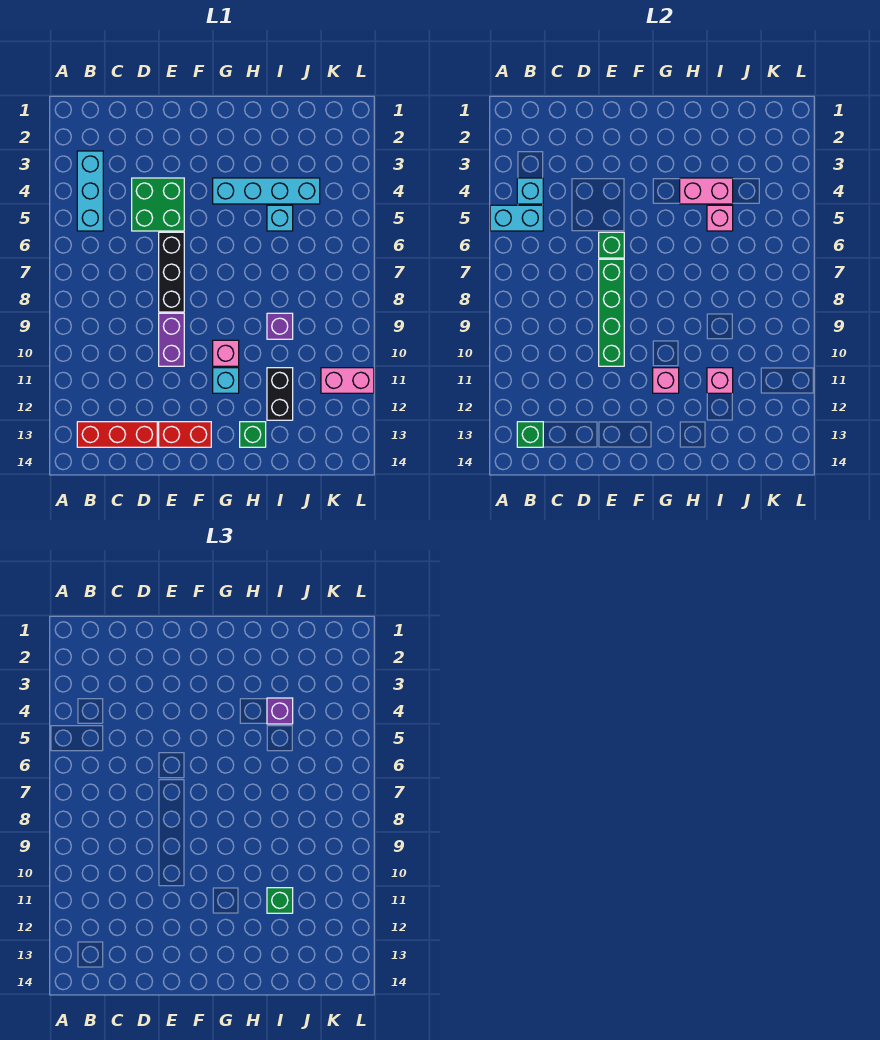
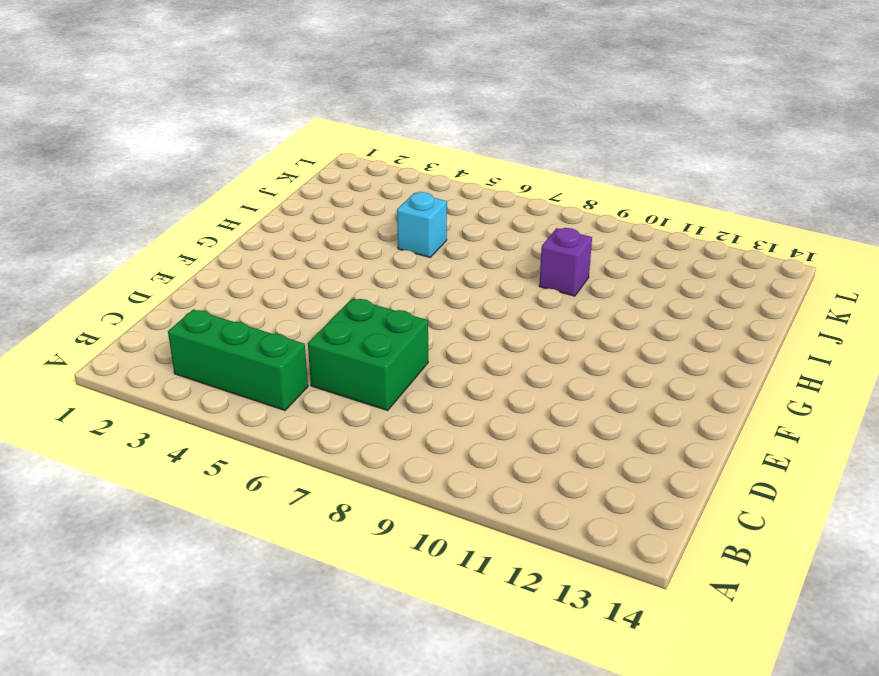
green brick B3:B5 level 1 -> cyan brick B3:B5 level 1
green brick C6:D7 level 1 -> green brick D4:E5 level 1
none -> red brick B13:D13 level 1
none -> black brick E6:E8 level 1
none -> purple brick E9:E10 level 1

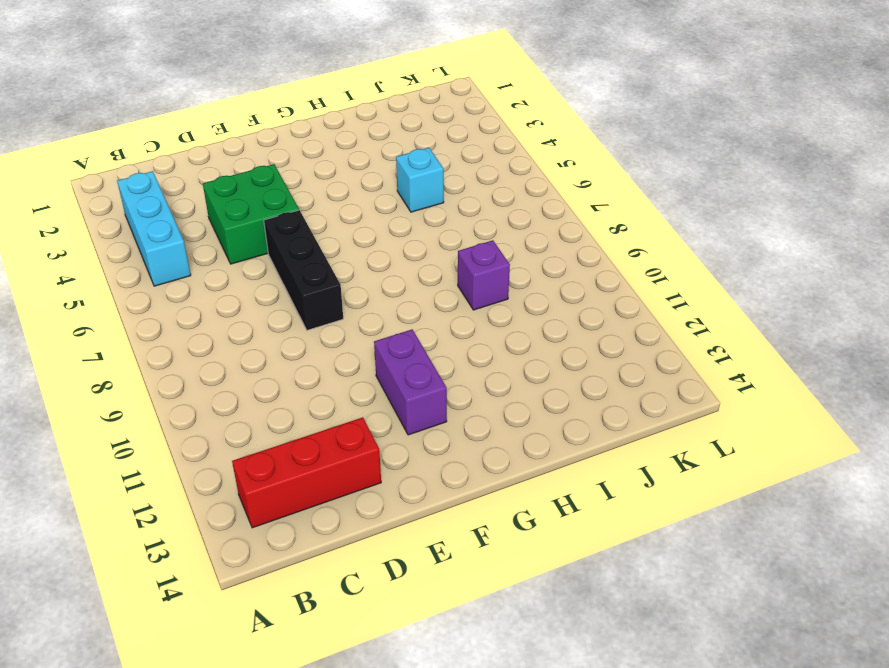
purple brick F11:F12 level 1 -> purple brick E9:E10 level 1
none -> red brick E13:F13 level 1
none -> cyan brick G4:J4 level 1
none -> pink brick G10 level 1

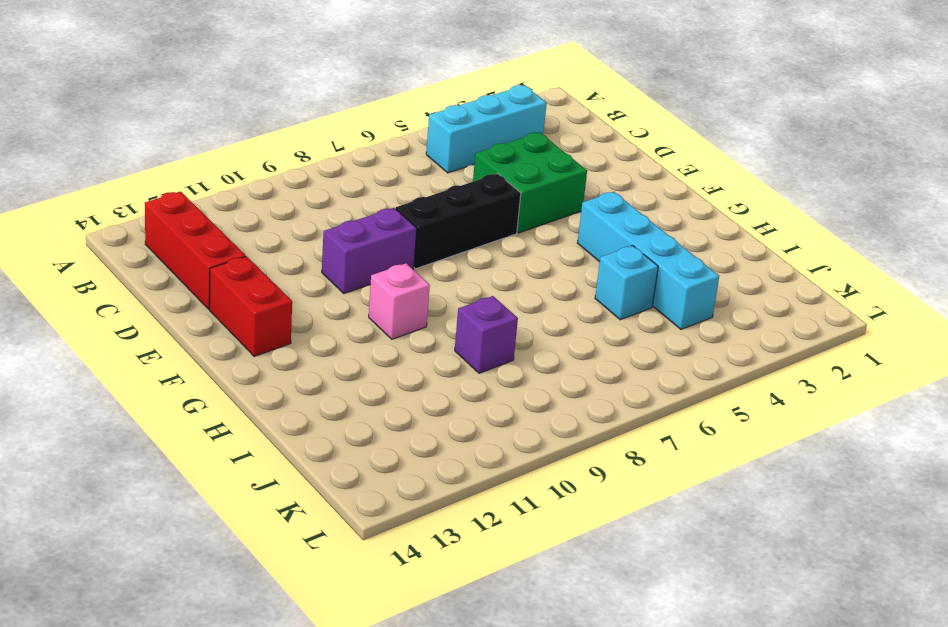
none -> cyan brick G11 level 1
none -> green brick H13 level 1
none -> black brick I11:I12 level 1

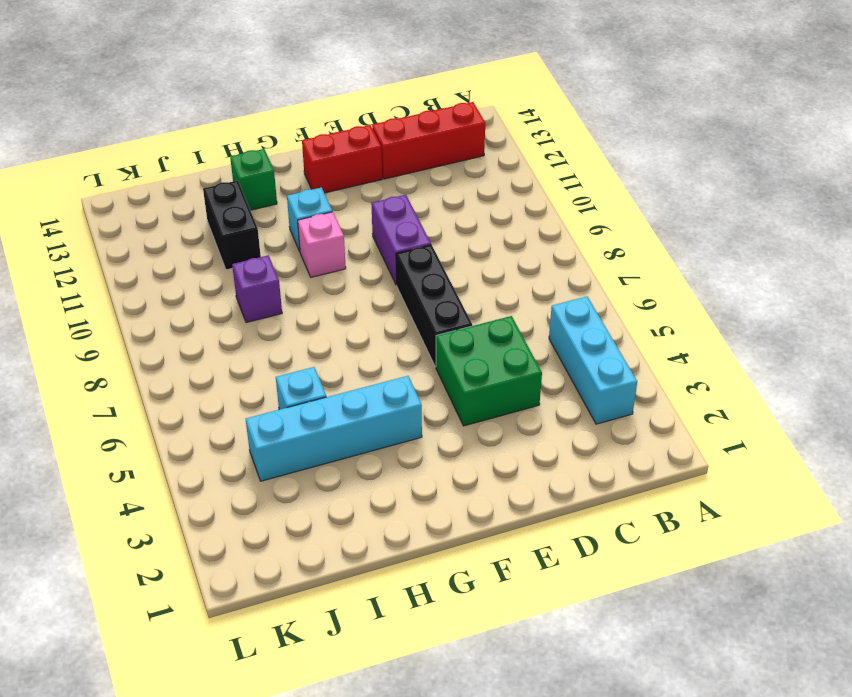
none -> pink brick K11:L11 level 1
none -> cyan brick A5:B5 level 2
none -> cyan brick B4 level 2

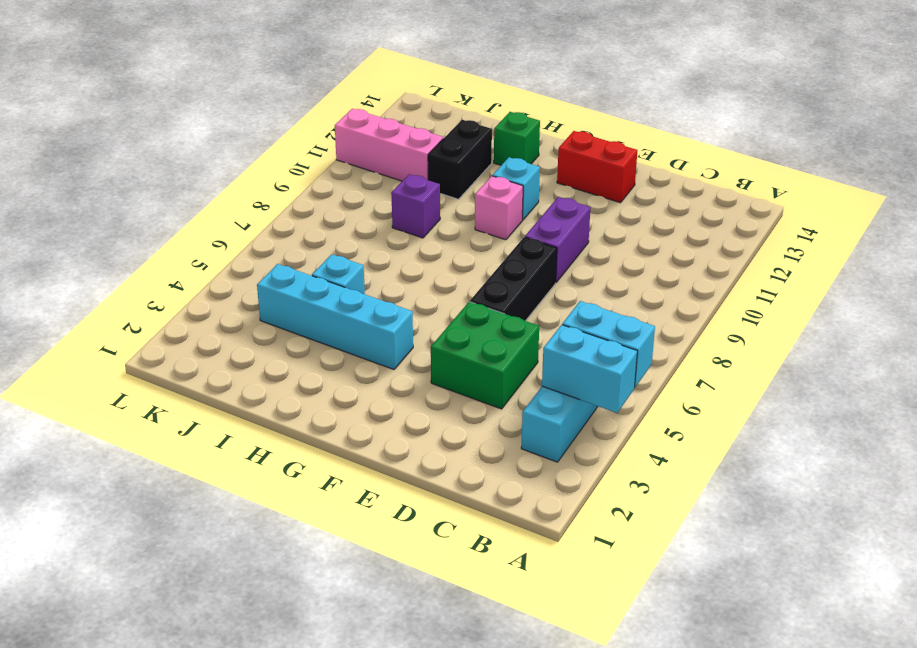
cyan brick A4:B4 level 2 -> cyan brick B4 level 2
pink brick J11:L11 level 1 -> pink brick K11:L11 level 1
none -> red brick B13:D13 level 1
none -> green brick B13 level 2
none -> green brick E6 level 2

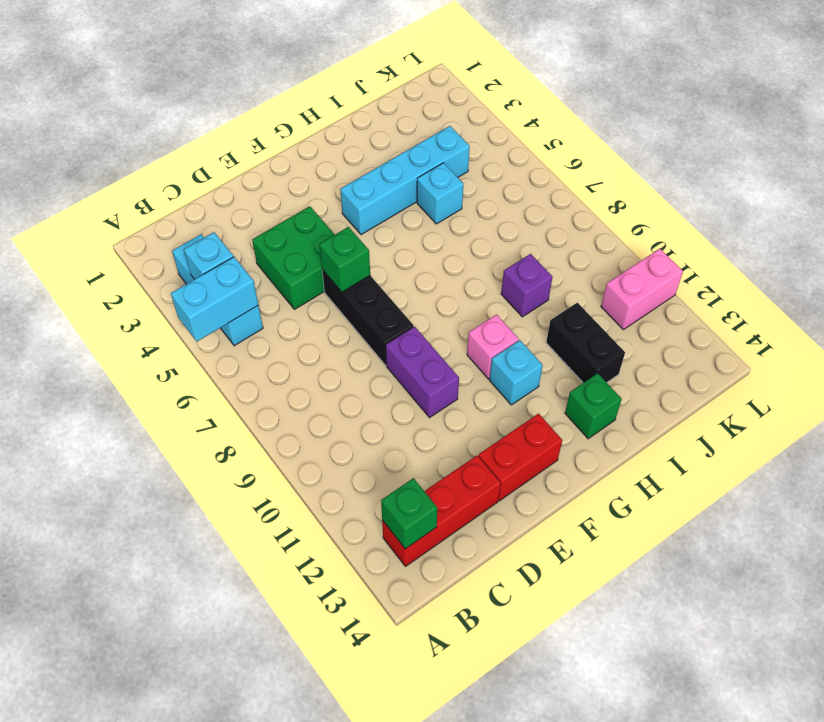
none -> green brick E7:E10 level 2
none -> pink brick G11 level 2
none -> pink brick H4:I4 level 2

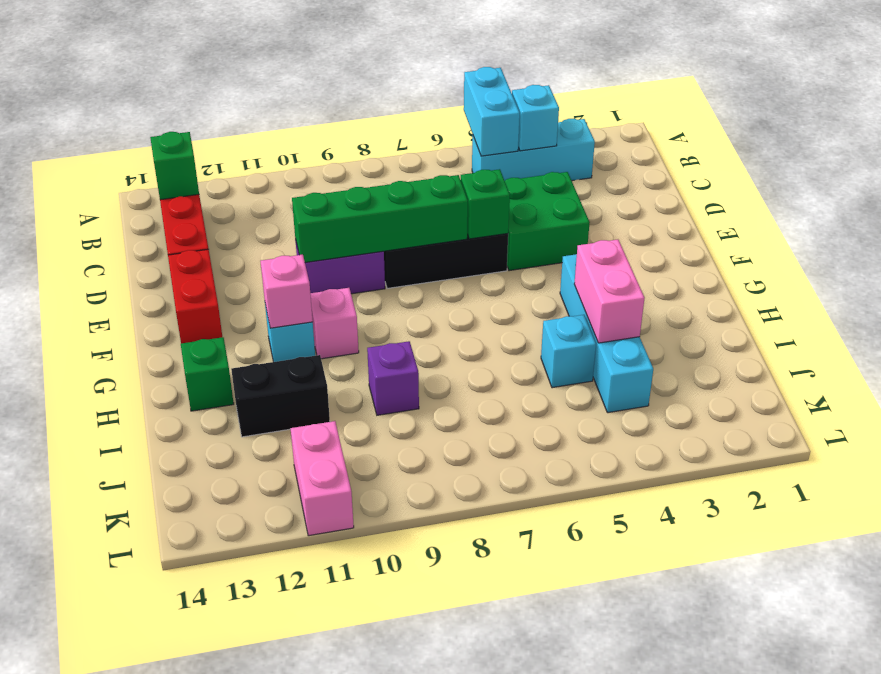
none -> pink brick I5 level 2
none -> pink brick I11 level 2
none -> purple brick I4 level 3

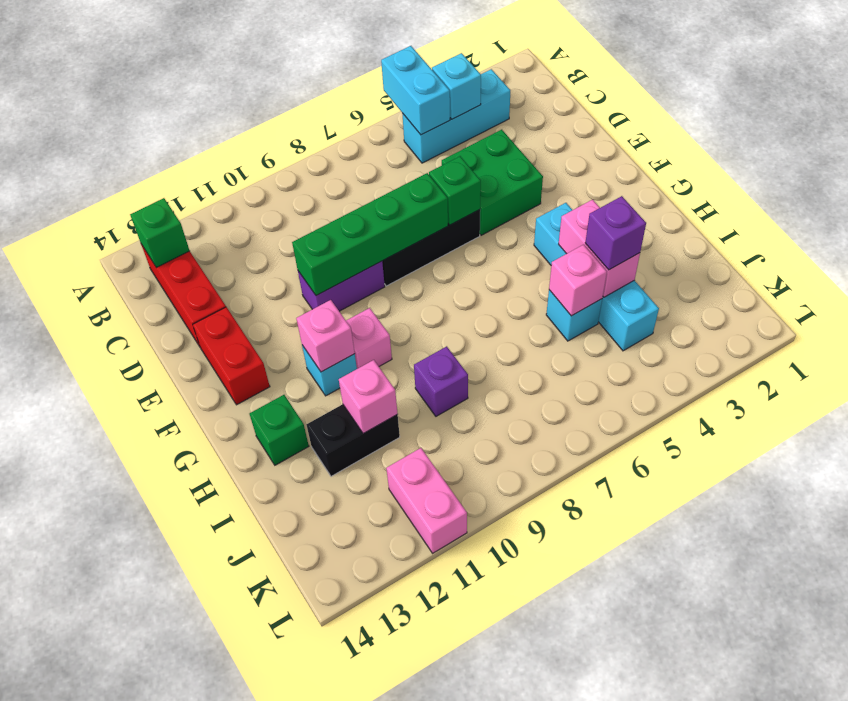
none -> green brick I11 level 3

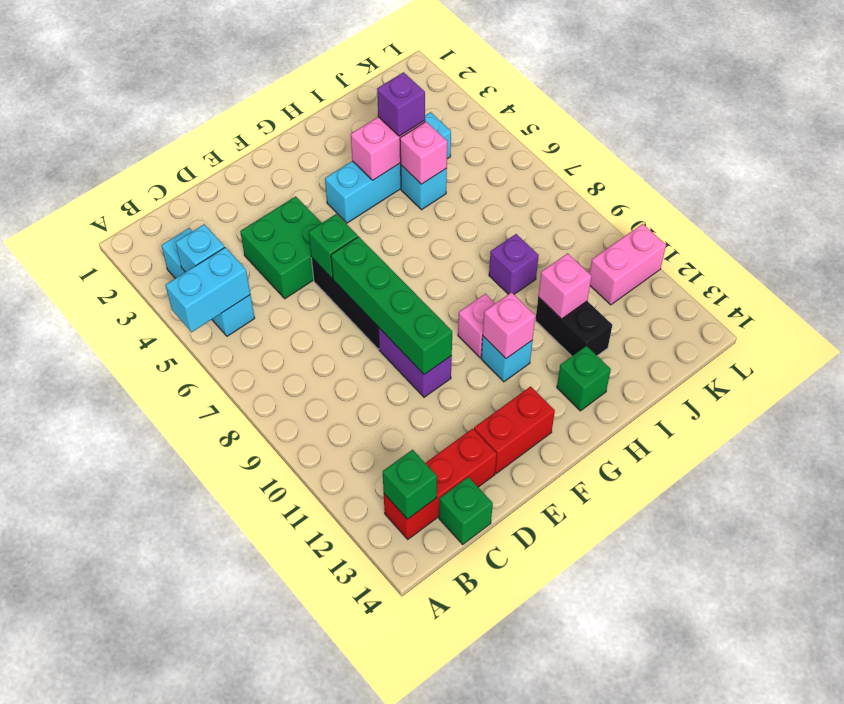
green brick C14 level 1 -> green brick I11 level 3

